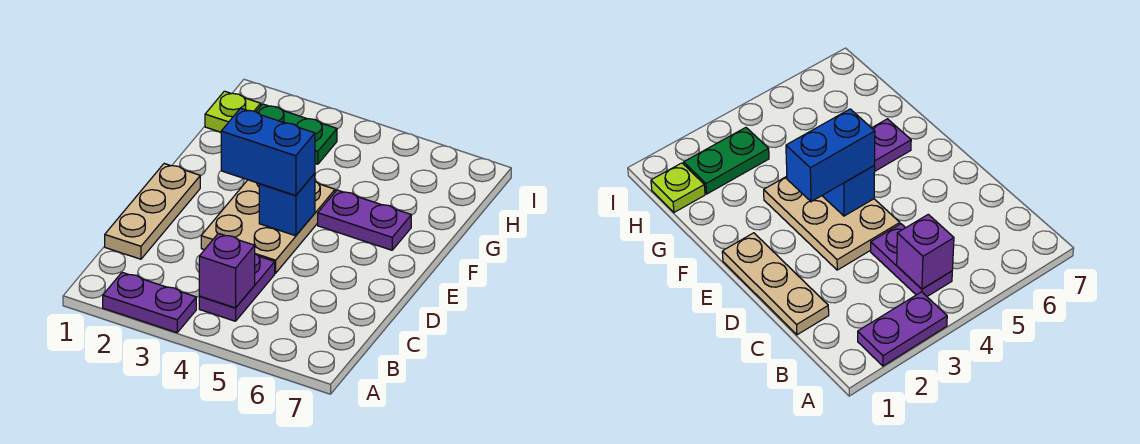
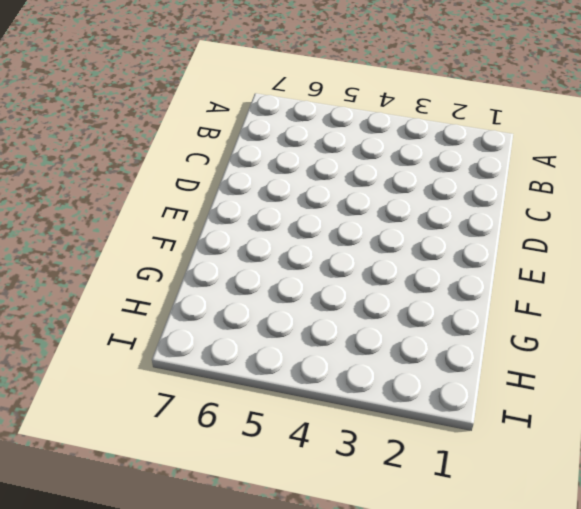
none -> purple plate A2:A3 level 1
none -> purple plate B4:C4 level 1

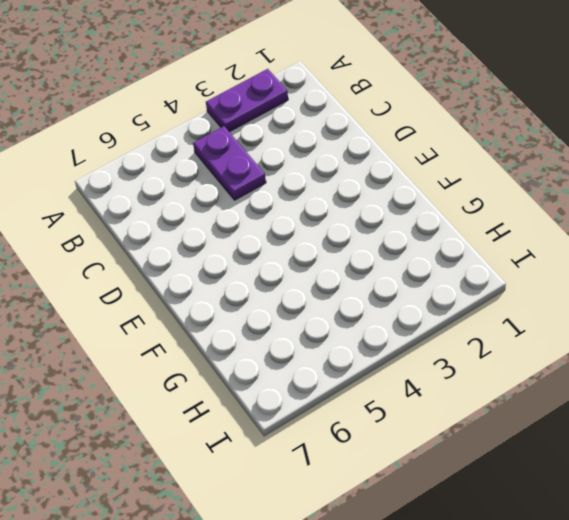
none -> tan plate C1:E1 level 1
none -> tan plate D3:F4 level 1

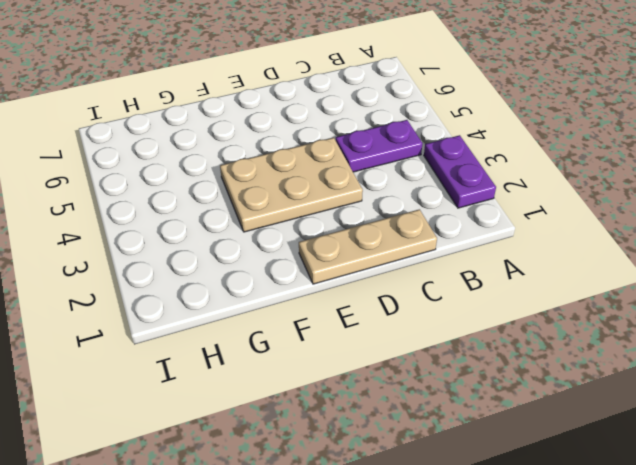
none -> purple plate F5:F6 level 1
none -> lime plate H1 level 1

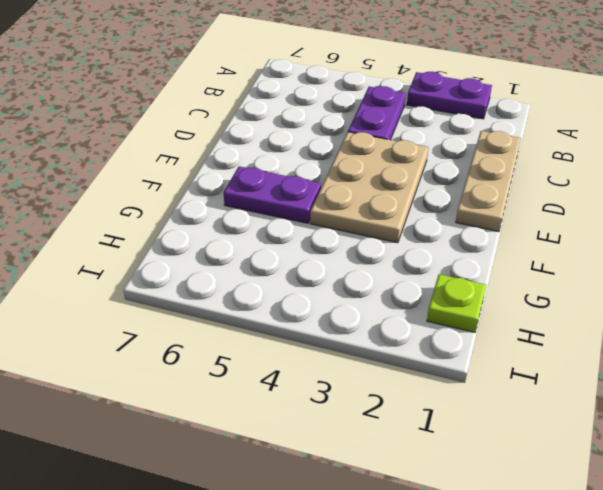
none -> green plate H2:H3 level 1
none -> purple brick B4 level 2

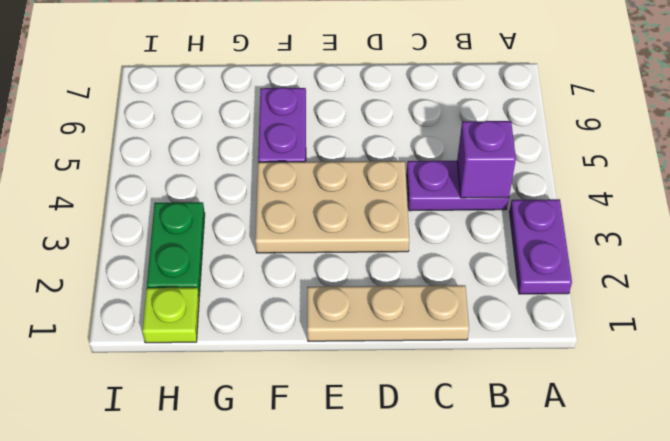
none -> blue brick E4 level 2
none -> blue brick E3:E4 level 3

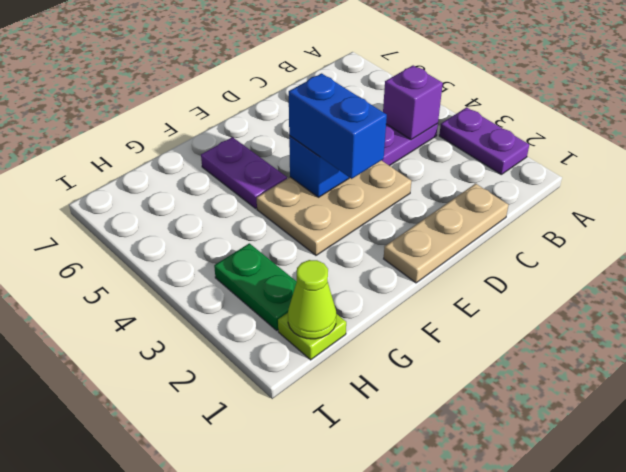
lime cone H1 level 2 -> none

